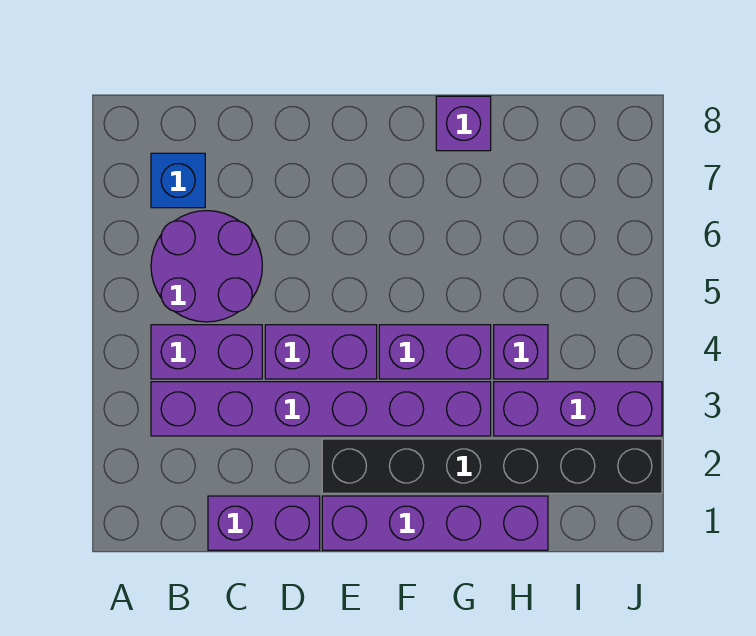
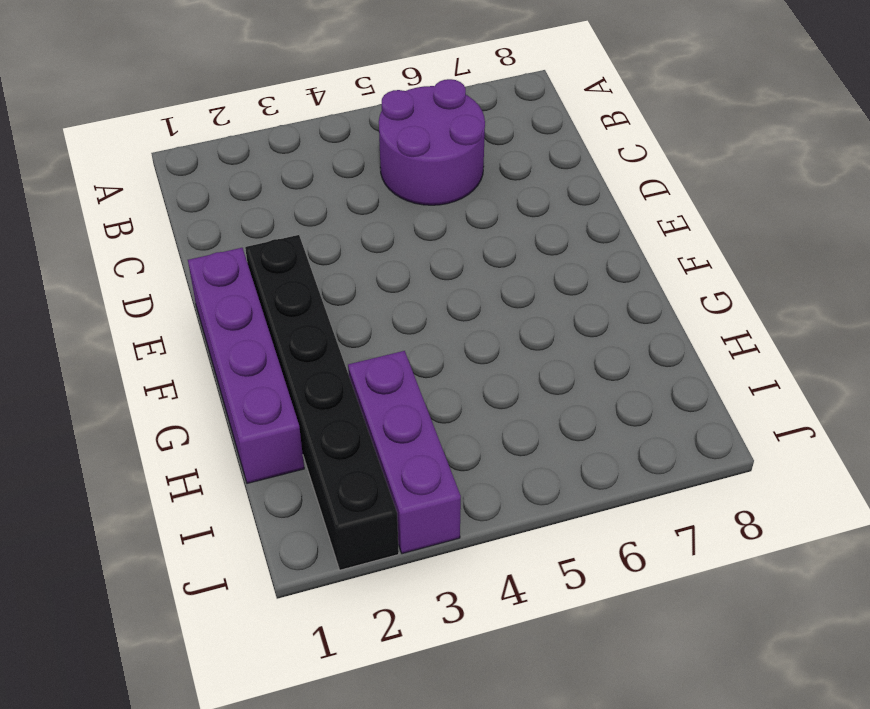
none -> purple brick B3:G3 level 1
none -> purple brick B4:C4 level 1
none -> blue brick B7 level 1

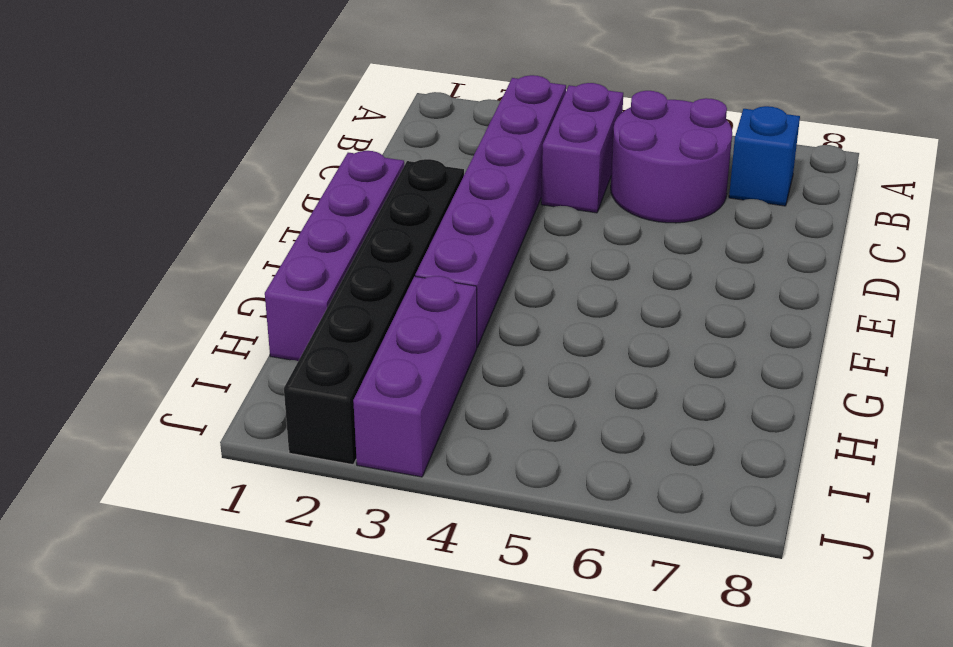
none -> purple brick C1:D1 level 1
none -> purple brick D4:E4 level 1
none -> purple brick F4:G4 level 1

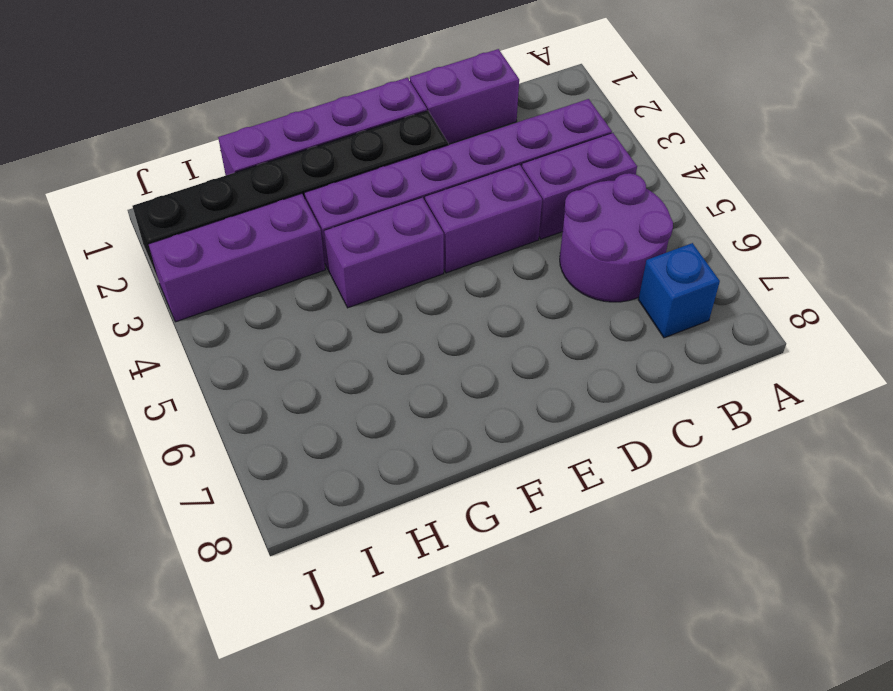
none -> purple brick G8 level 1
none -> purple brick H4 level 1

